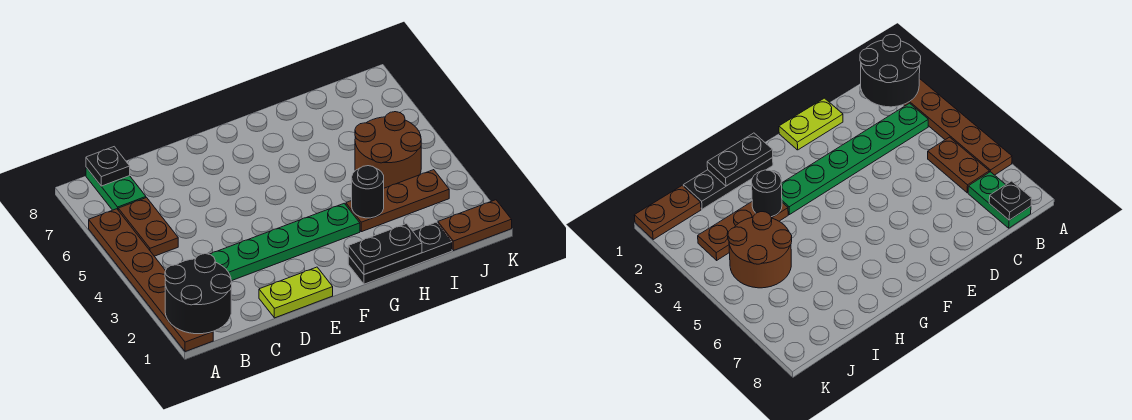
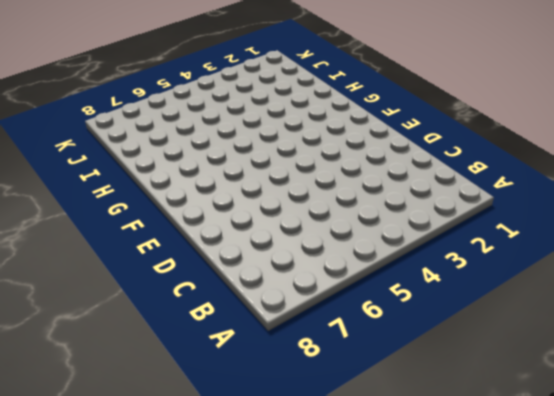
none -> brown plate A1:A6 level 1
none -> green plate B3:G3 level 1
none -> brown plate B5:B6 level 1

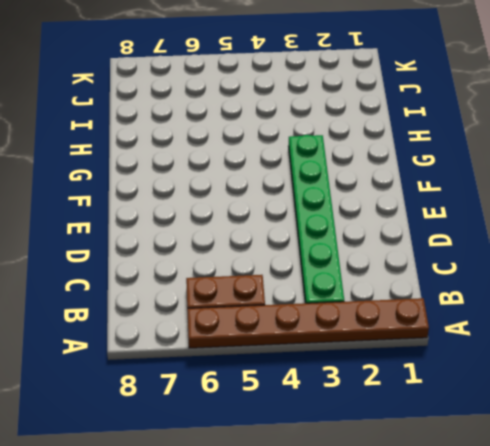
none -> green plate B7:B8 level 1
none -> lime plate D1:E1 level 1
none -> black plate G1:I1 level 1

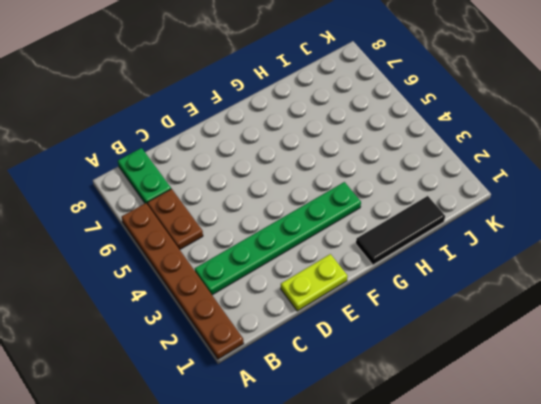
black tile G1:I1 level 1 -> black plate G1:I1 level 1
none -> brown plate H3:J3 level 1
none -> brown round brick I4:J5 level 1
none -> brown plate J1:K1 level 1

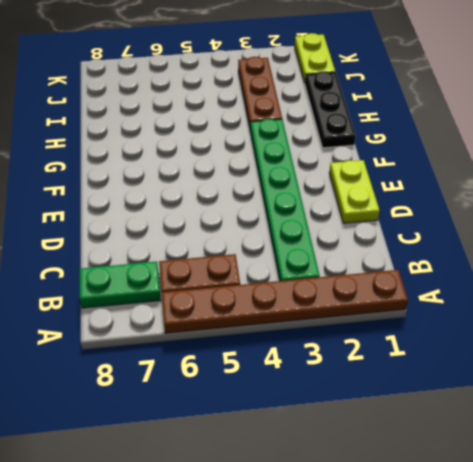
lime plate J1:K1 level 1 -> brown plate J1:K1 level 1
none -> brown round brick I4:J5 level 1
none -> black round brick A1:B2 level 2
none -> black plate B8 level 2

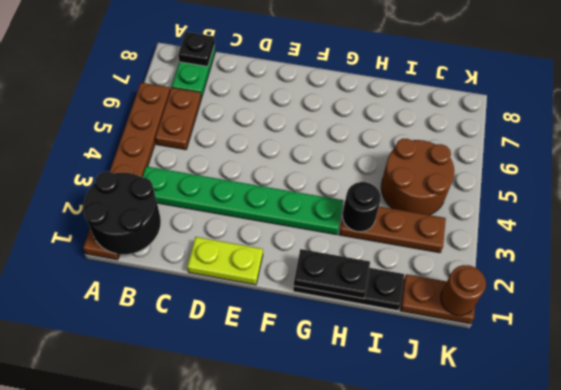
brown round brick K1 level 2 -> none

